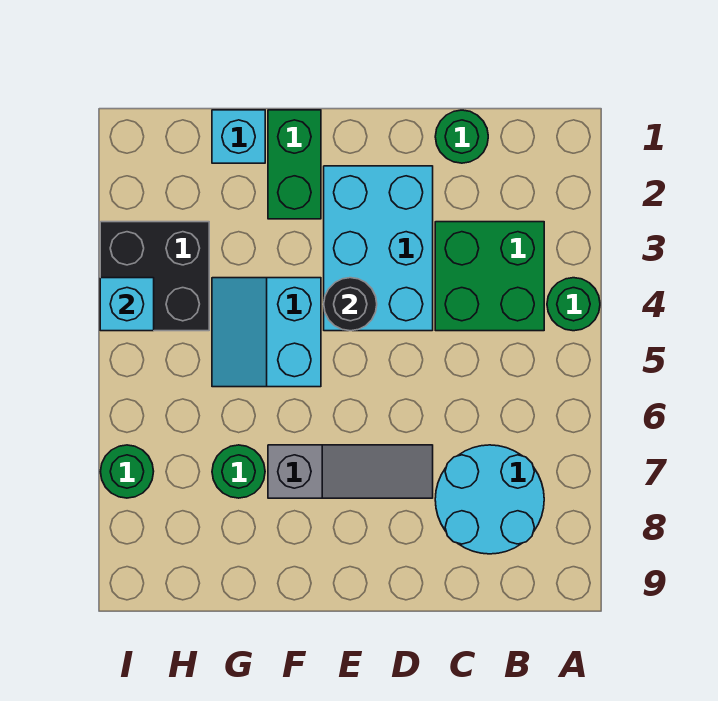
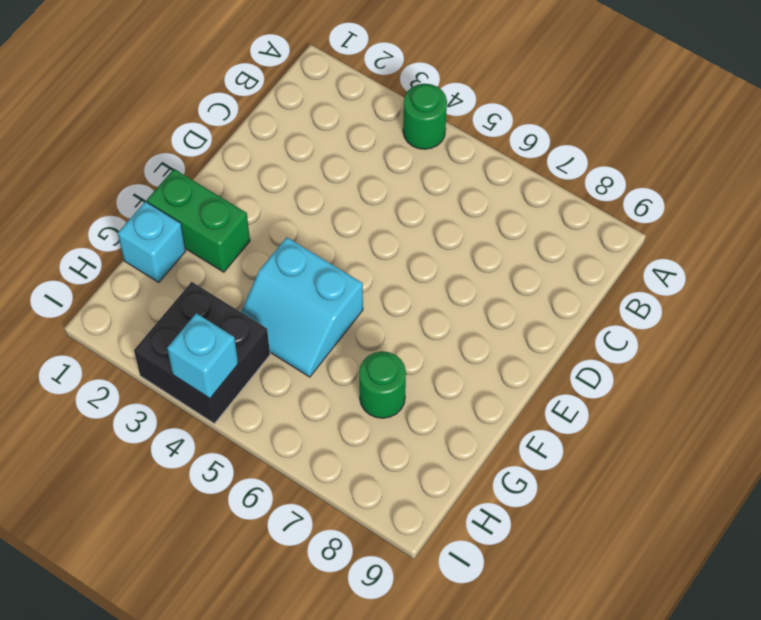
none -> green brick B3:C4 level 1
none -> cyan round brick B7:C8 level 1
none -> green round brick C1 level 1

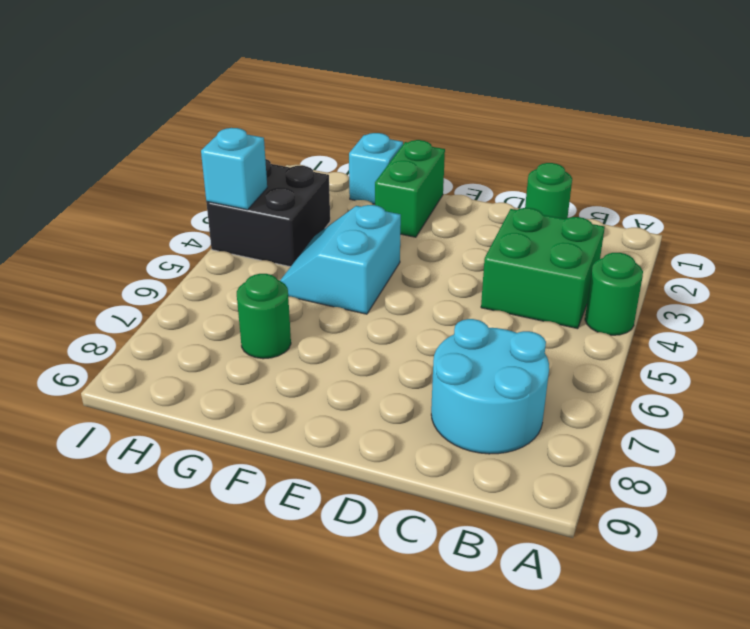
none -> cyan brick D2:E4 level 1
none -> grey slope D7:F7 level 1 top F
none -> green round brick I7 level 1

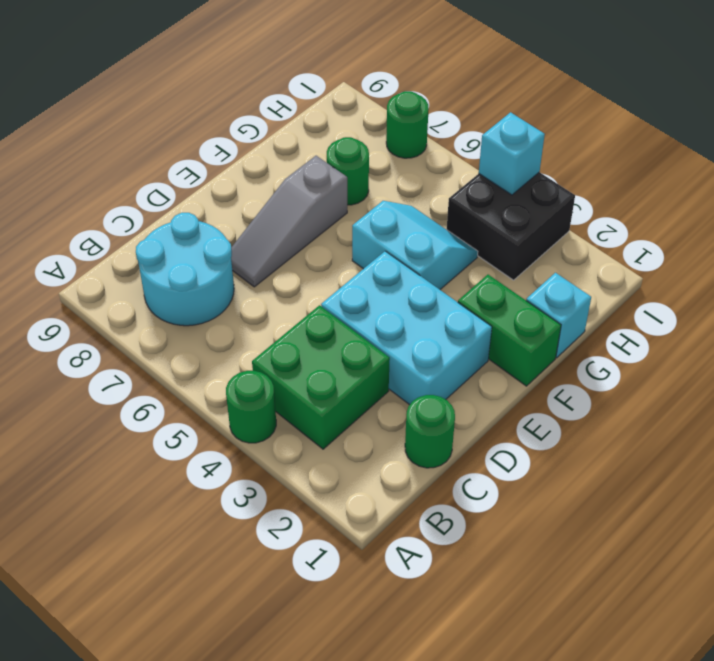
none -> black round brick E4 level 2

